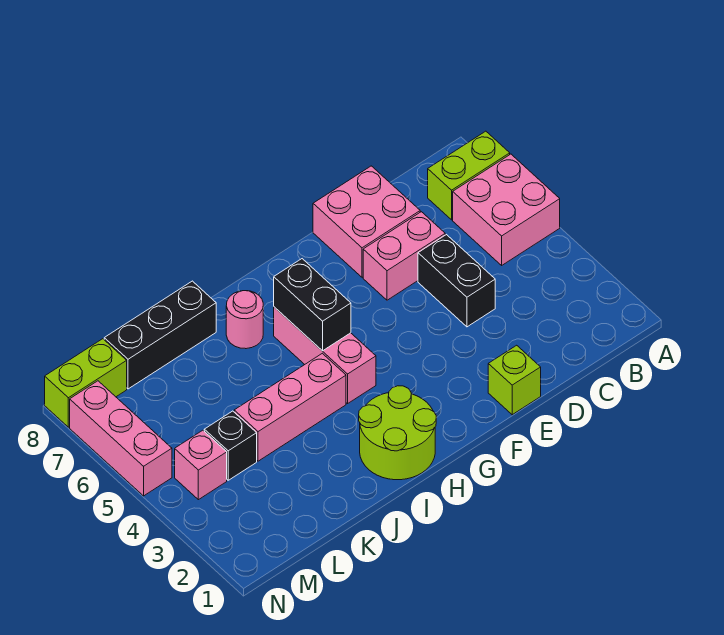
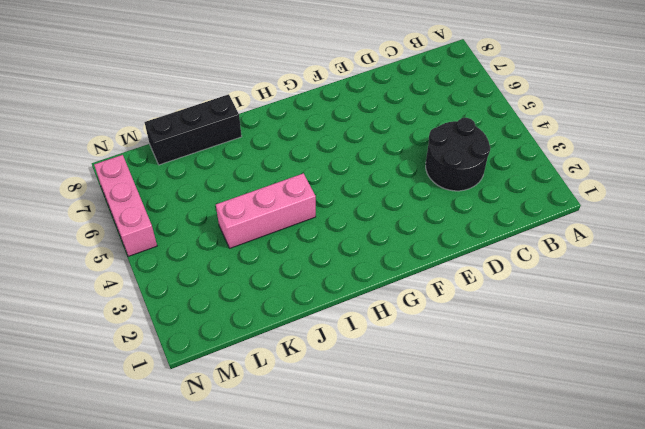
black round brick C3:D4 level 1 -> black brick D4:D5 level 1
none -> pink brick A5:B6 level 1
none -> lime brick A7:B7 level 1
none -> pink brick D6:E6 level 1

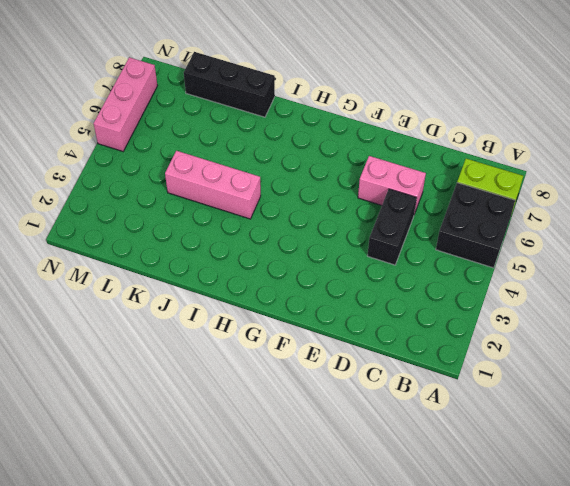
black brick A5:B6 level 1 -> pink brick A5:B6 level 1
none -> pink brick D7:E8 level 1
none -> lime brick E1 level 1
none -> lime round brick H1:I2 level 1

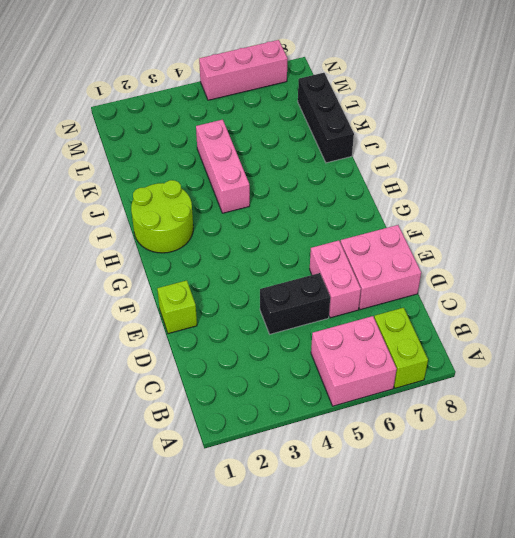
none -> pink brick H4:H6 level 1
none -> pink round brick I7 level 1
none -> black brick L4 level 1

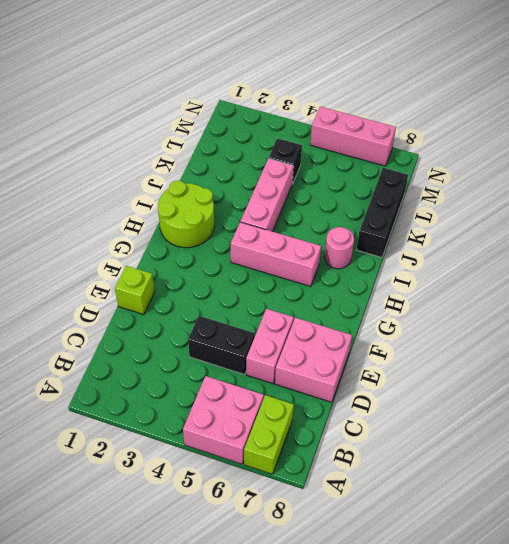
none -> pink brick M4 level 1
none -> lime brick M8:N8 level 1
none -> black brick H5:H6 level 2

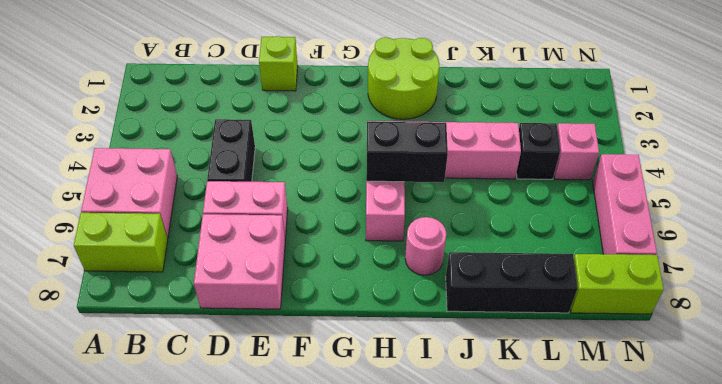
black brick H5:I5 level 2 -> black brick H5:H6 level 2

